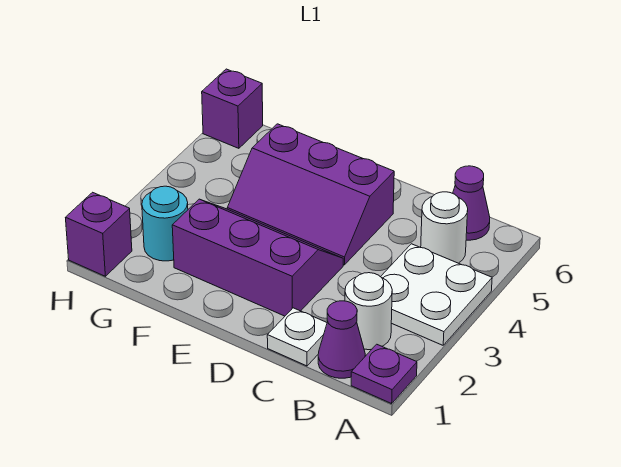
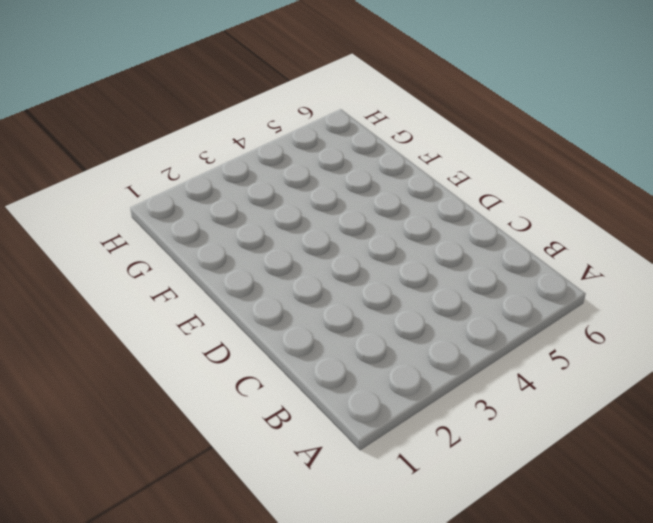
none -> purple plate A1 level 1
none -> white plate A3:B4 level 1
none -> purple cone B1 level 1

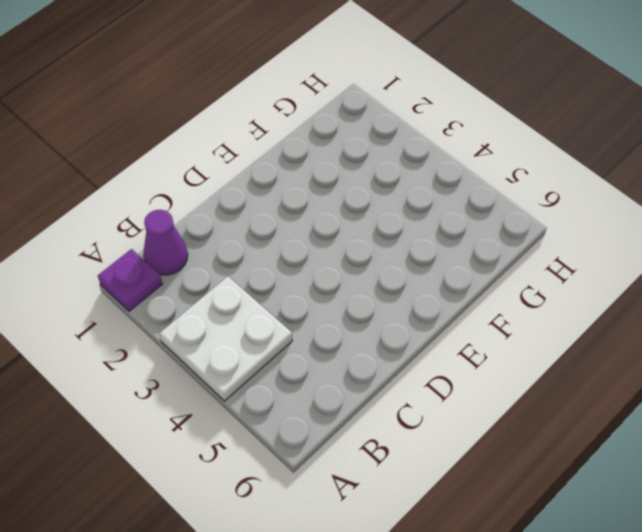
none -> white round brick B2 level 1
none -> white round brick B5 level 1
none -> purple cone B6 level 1

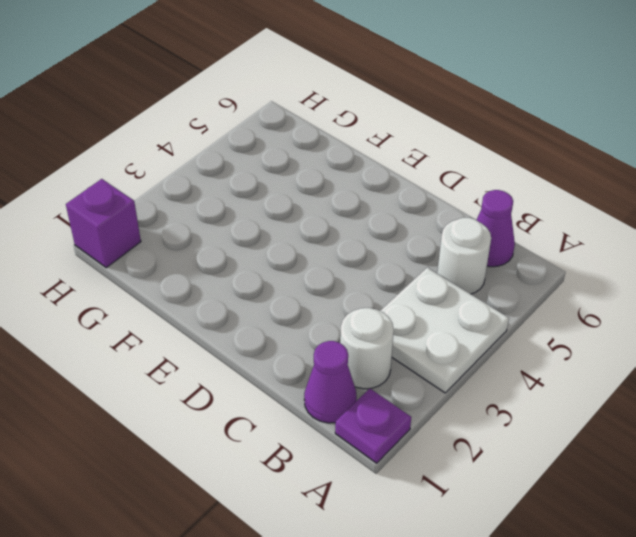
none -> white plate C1 level 1
none -> purple slope D2:F3 level 1 top 2
none -> purple slope D4:F5 level 1 top 5

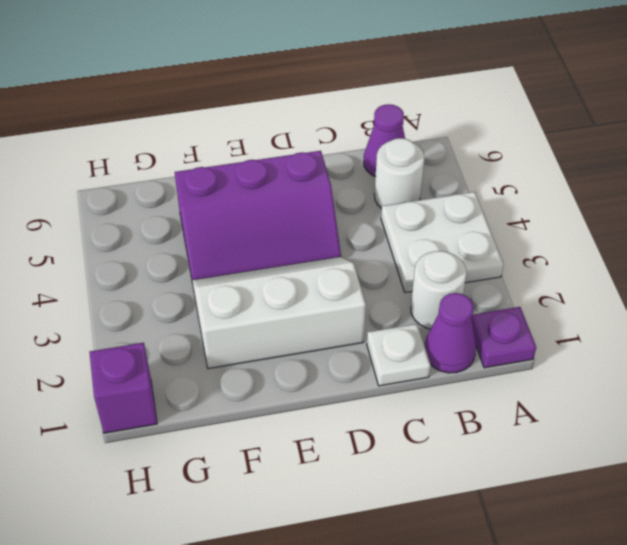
white slope D2:F3 level 1 top 2 -> purple slope D2:F3 level 1 top 2
none -> cyan round brick G2 level 1
none -> purple brick H6 level 1

